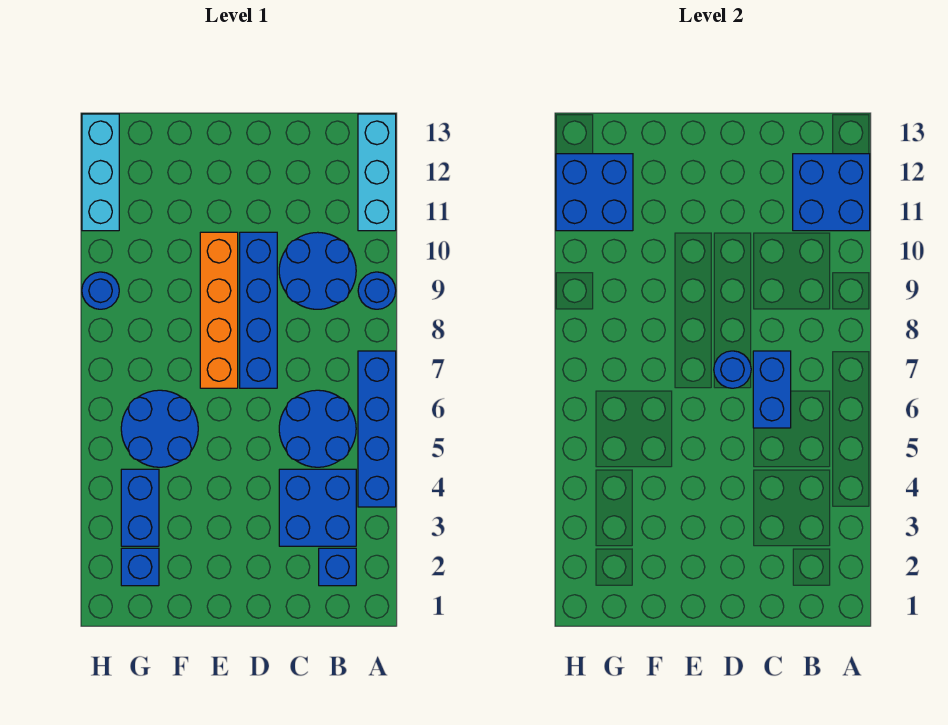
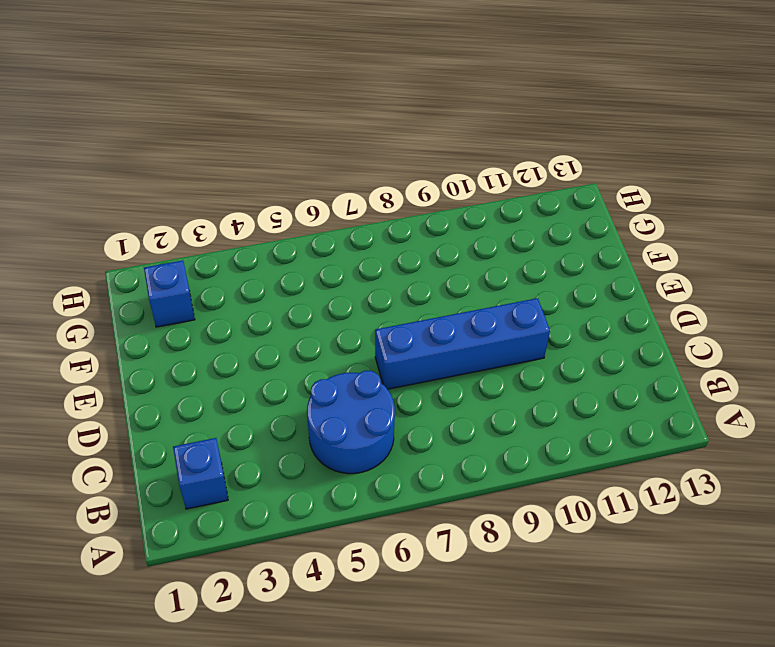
none -> blue brick A4:A7 level 1
none -> blue round brick A9 level 1
none -> cyan brick A11:A13 level 1

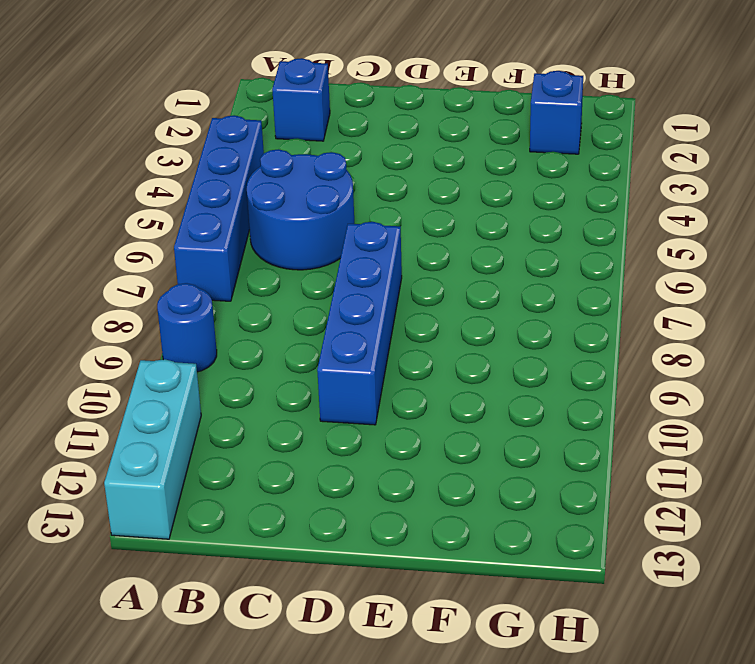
none -> blue brick B3:C4 level 1
none -> blue round brick B9:C10 level 1
none -> orange brick E7:E10 level 1

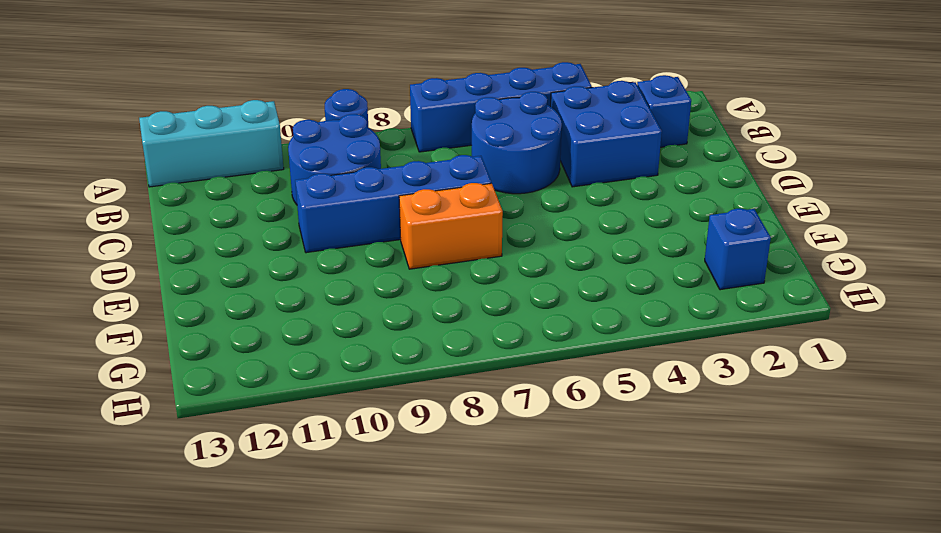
orange brick E7:E8 level 1 -> orange brick E7:E10 level 1
none -> blue round brick F5:G6 level 1
none -> blue brick G3:G4 level 1
none -> blue round brick H9 level 1

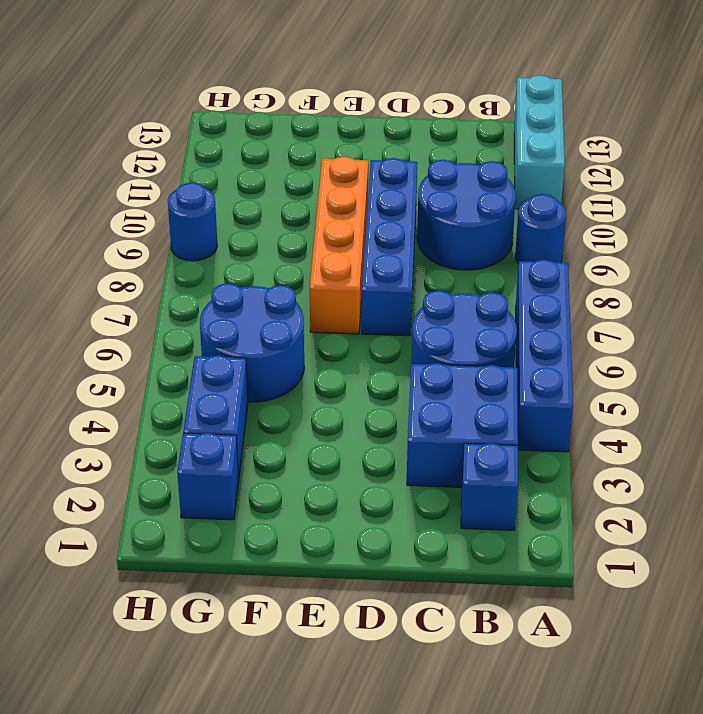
none -> cyan brick H11:H13 level 1
none -> blue brick A11:B12 level 2
none -> blue brick C6:C7 level 2

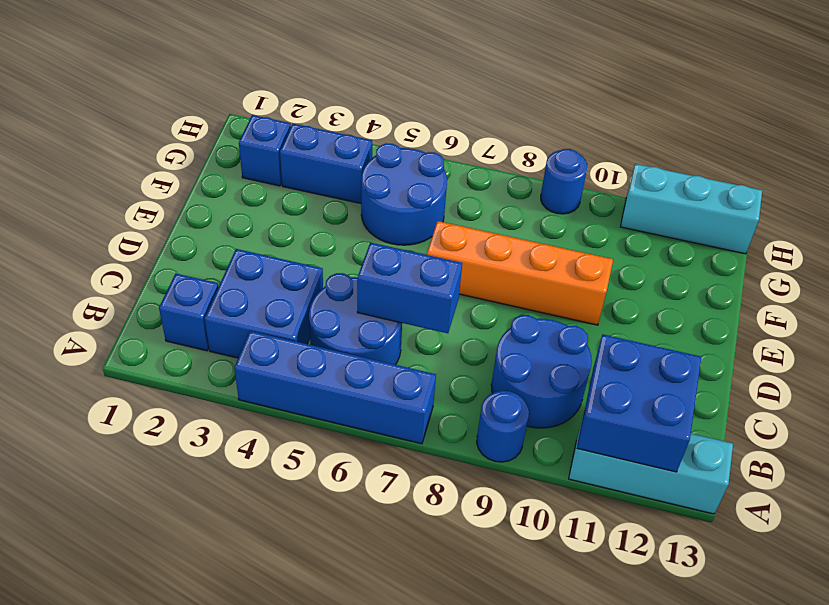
none -> blue brick D7:D10 level 1
none -> blue round brick D7 level 2
none -> blue brick G11:H12 level 2

